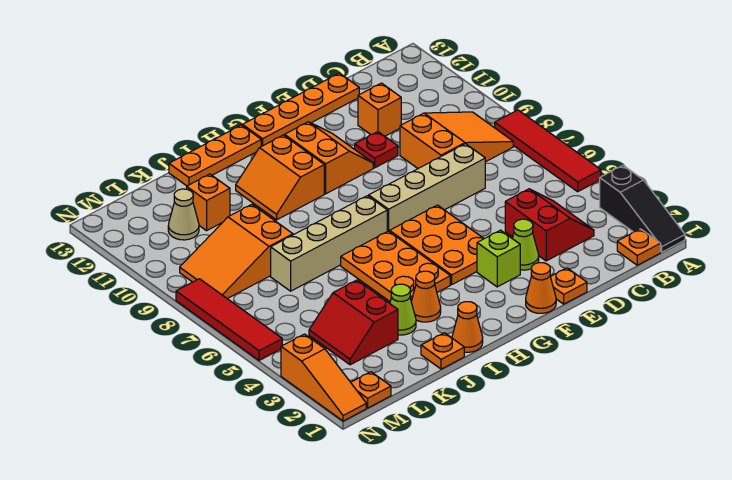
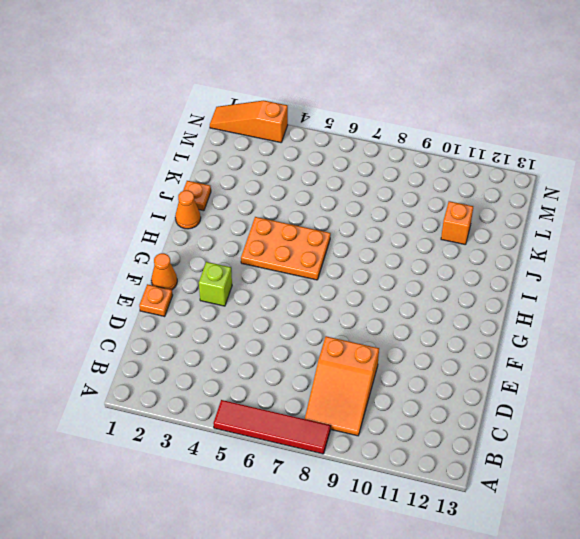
none -> black slope A1:A3 level 1 top 3
none -> orange plate B1 level 1
none -> red slope C3:D4 level 1 top D
none -> tan brick D7:G7 level 1

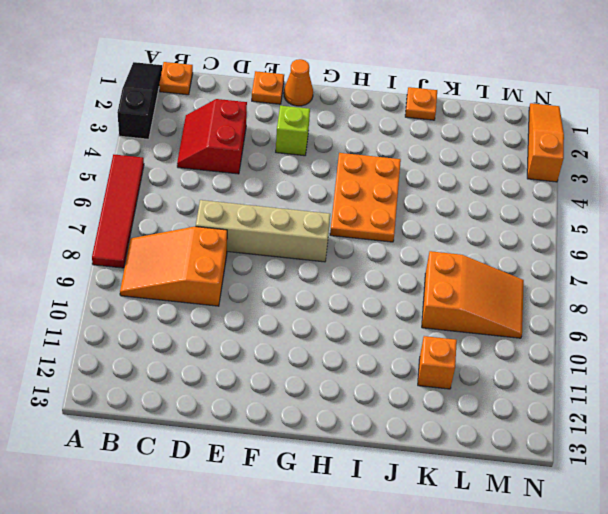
none -> orange brick D11 level 1
none -> orange plate D13:G13 level 1
none -> lime cone E3 level 1
none -> red plate E10 level 1

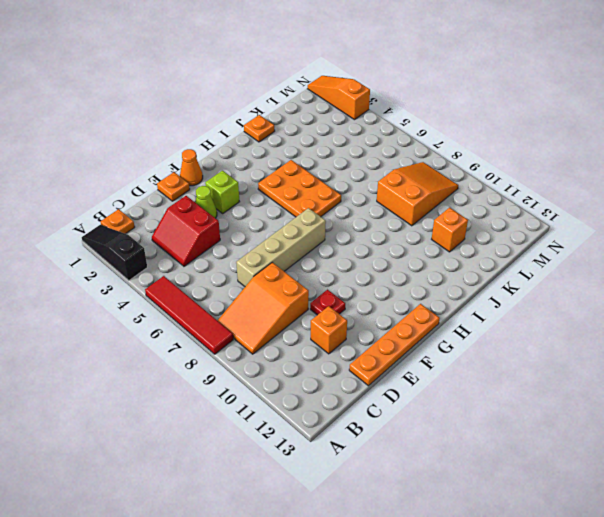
none -> orange plate F4:G6 level 1
none -> orange slope F10:G11 level 1 top G
none -> tan brick H7:K7 level 1
none -> orange slope H10:I11 level 1 top H

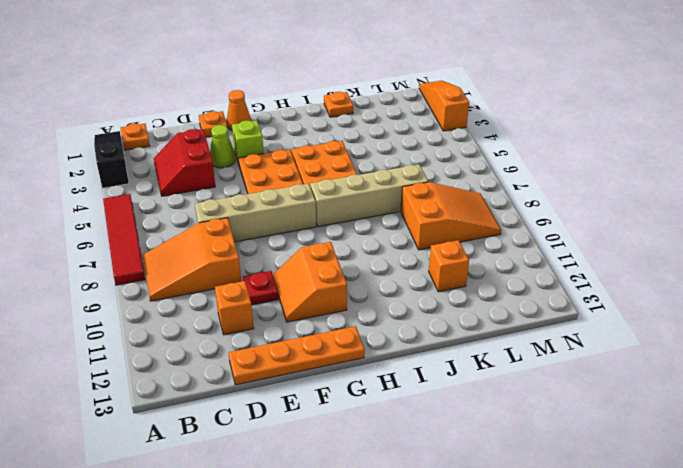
none -> orange slope H10:I11 level 1 top H
none -> orange plate H13:J13 level 1
none -> orange cone I1 level 1
none -> orange cone I3 level 1

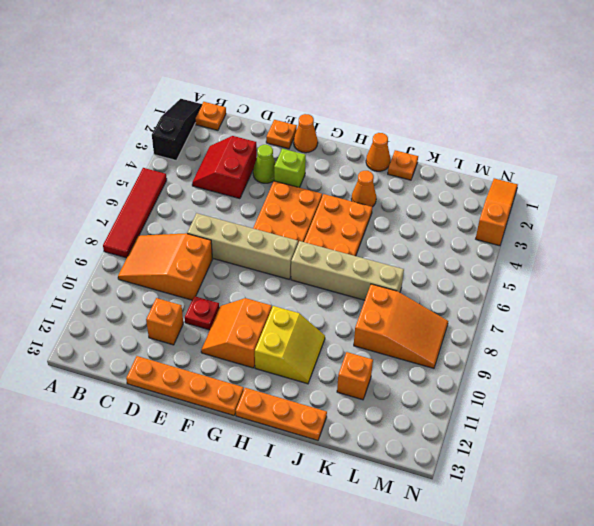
yellow slope H10:I11 level 1 top H -> orange slope H10:I11 level 1 top H
none -> lime cone J3 level 1
none -> red slope K3:L4 level 1 top K
none -> tan cone L11 level 1
none -> orange plate M1 level 1

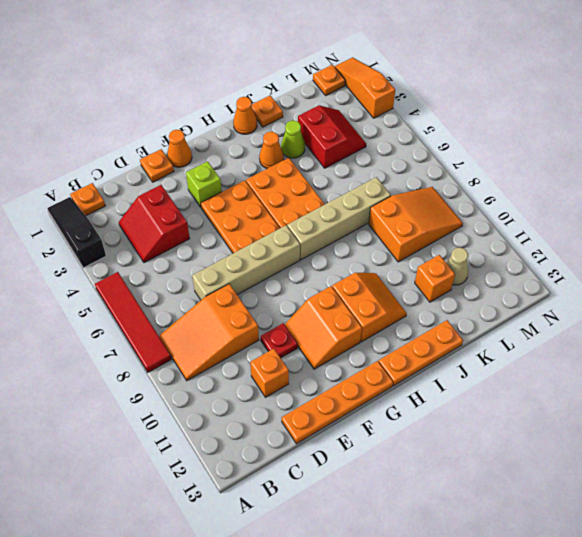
none -> lime cone E3 level 1
none -> red tile N5:N8 level 1

